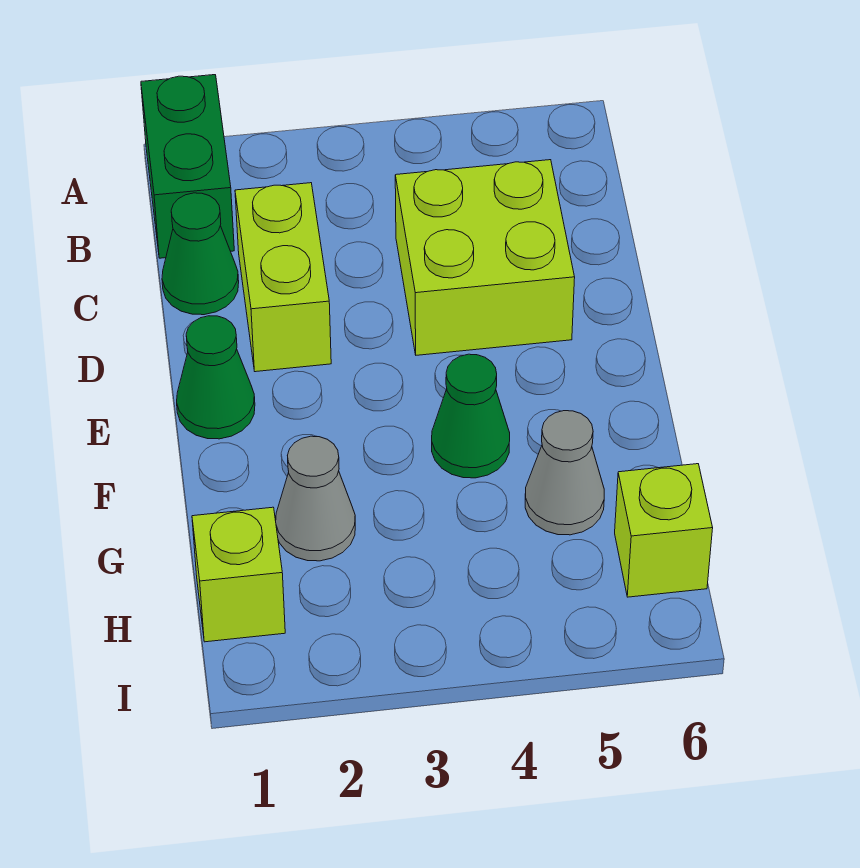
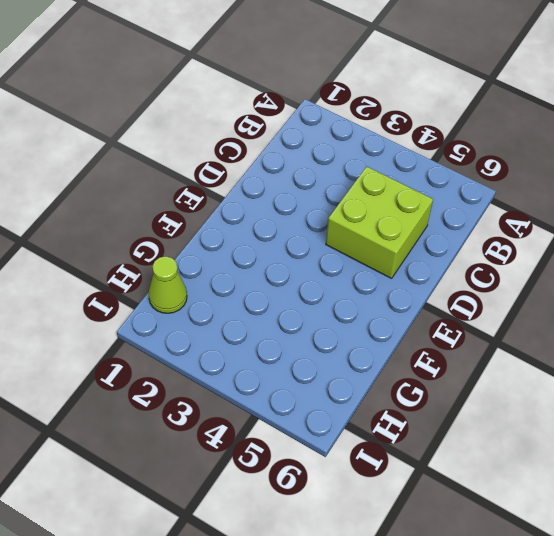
lime cone H1 level 1 -> lime brick H1 level 1
none -> green brick A1:B1 level 1
none -> green cone C1 level 1

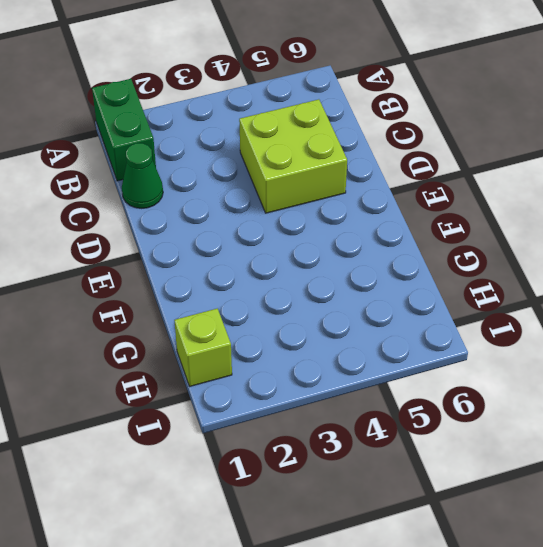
none -> lime brick C2:D2 level 1
none -> green cone E1 level 1

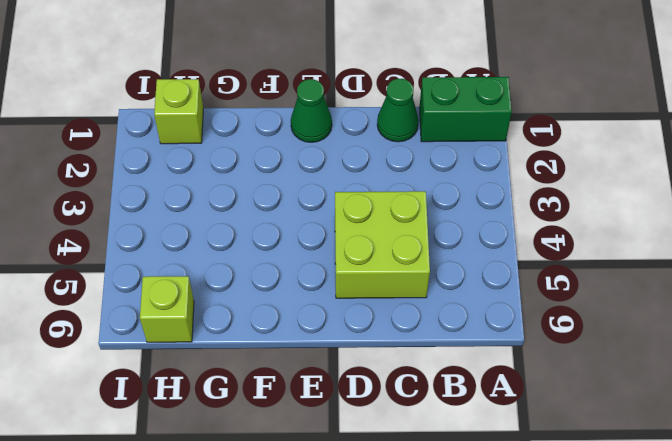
none -> lime brick C2:D2 level 1
none -> green cone F4 level 1

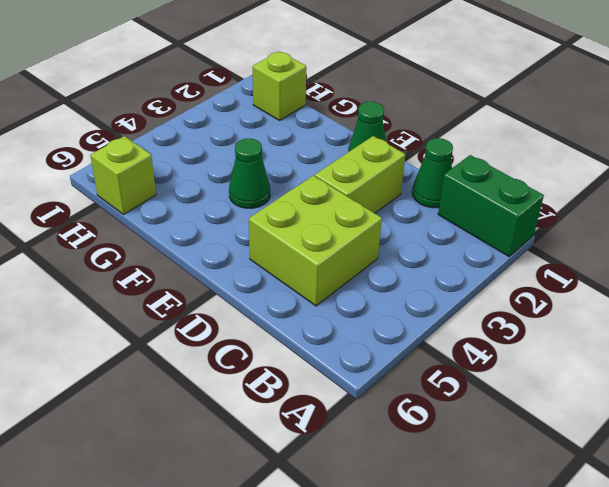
lime brick D2:D3 level 1 -> lime brick C2:D2 level 1
none -> grey cone G2 level 1
none -> grey cone G5 level 1

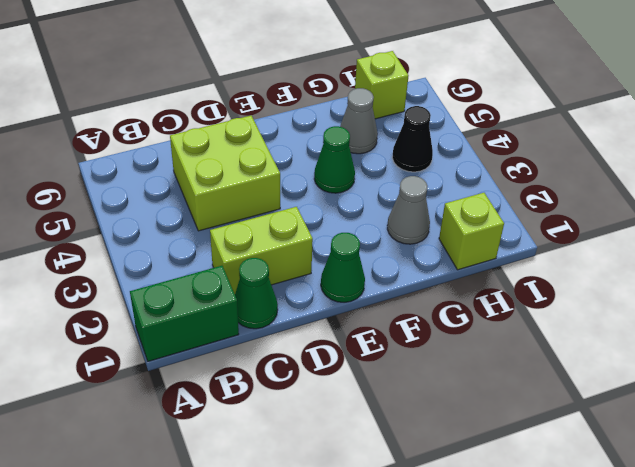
black cone H4 level 1 -> none

